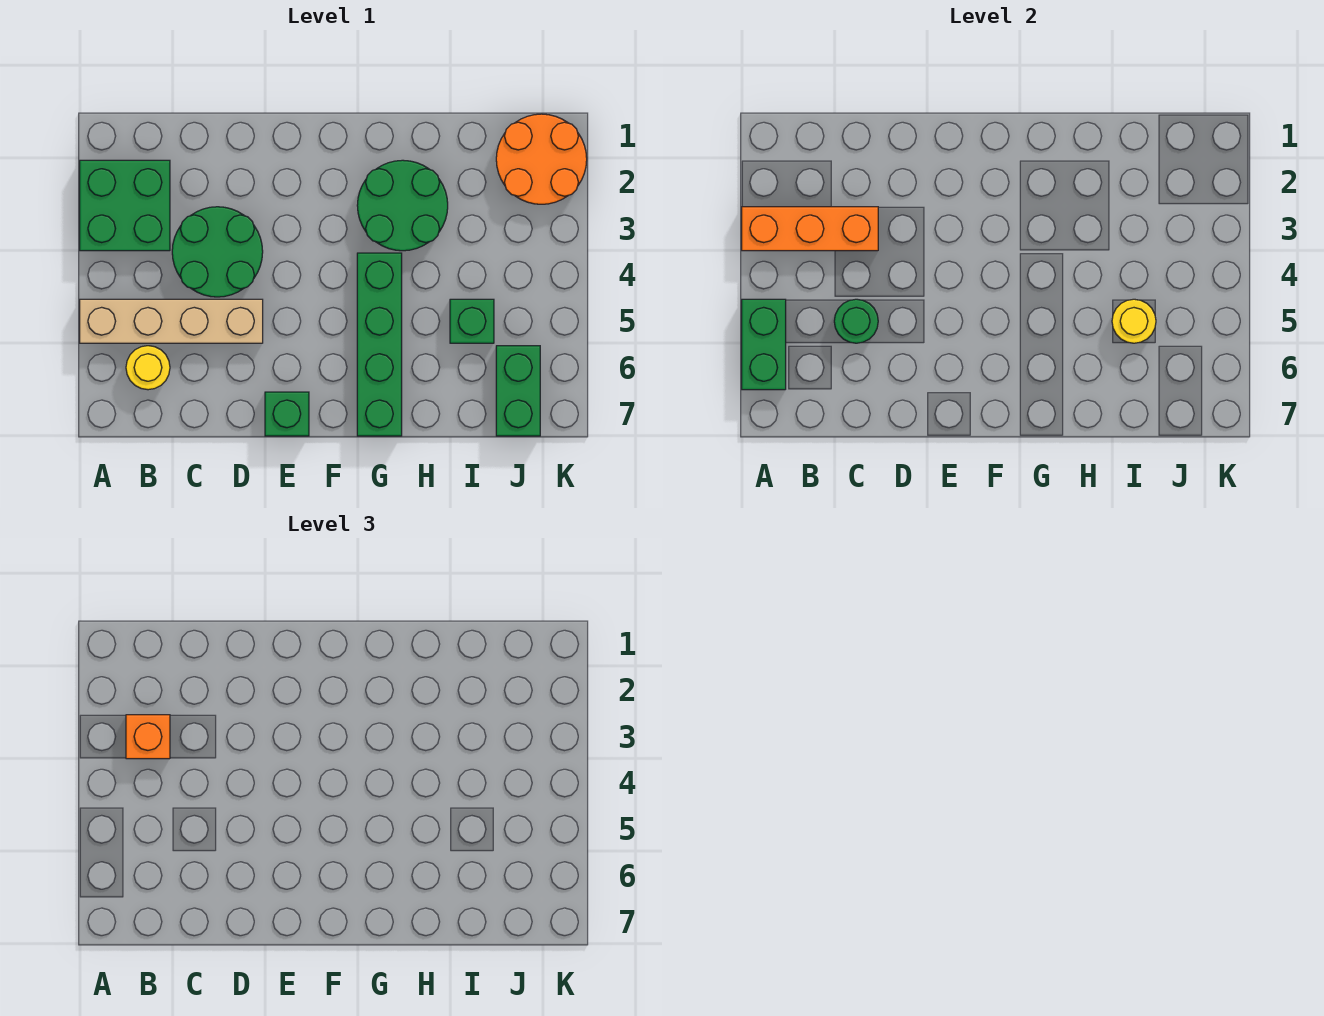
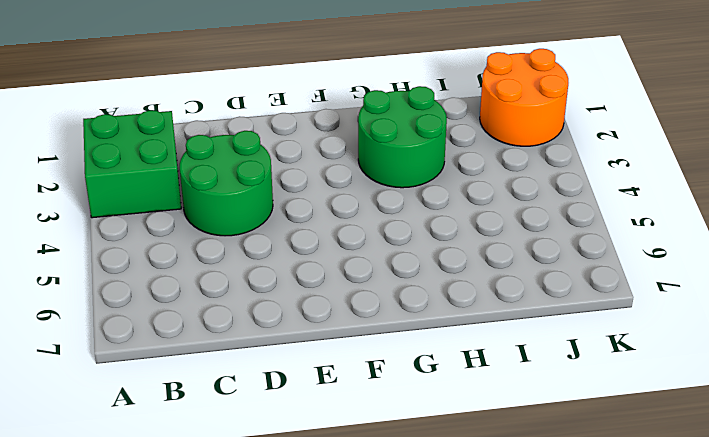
none -> tan brick A5:D5 level 1
none -> yellow round brick B6 level 1
none -> green brick E7 level 1

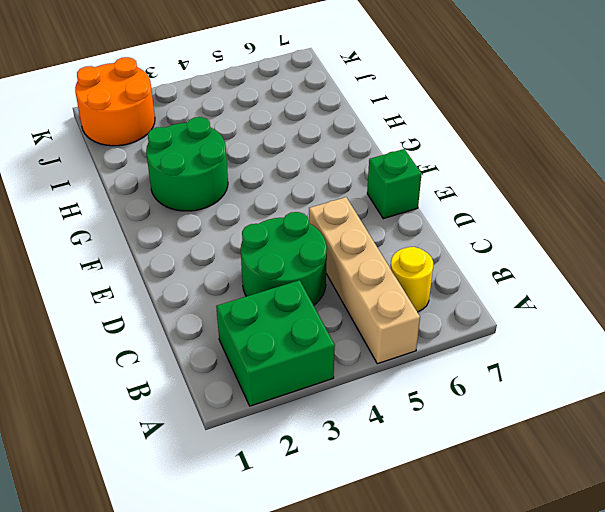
none -> green brick G4:G7 level 1
none -> green brick I5 level 1
none -> green brick J6:J7 level 1

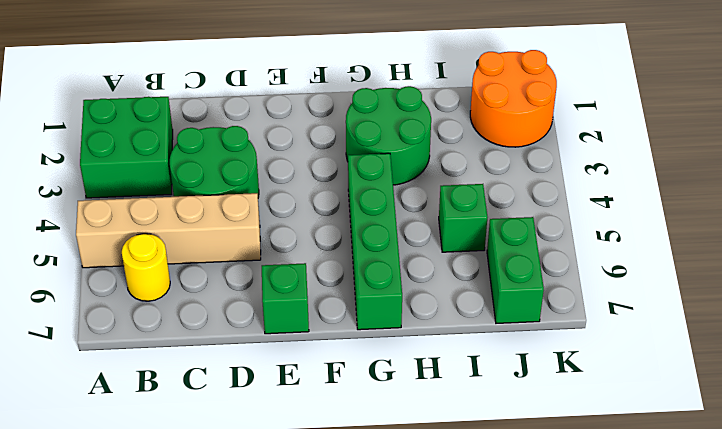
none -> orange brick A3:C3 level 2
none -> green brick A5:A6 level 2
none -> green round brick C5 level 2

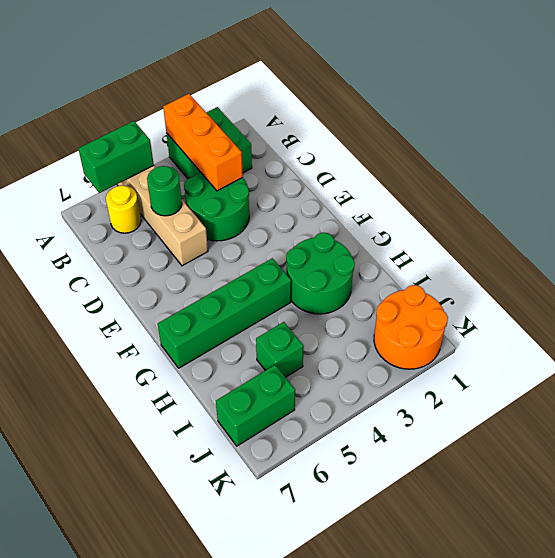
none -> green brick E7 level 1
none -> yellow round brick I5 level 2
none -> orange brick B3 level 3

